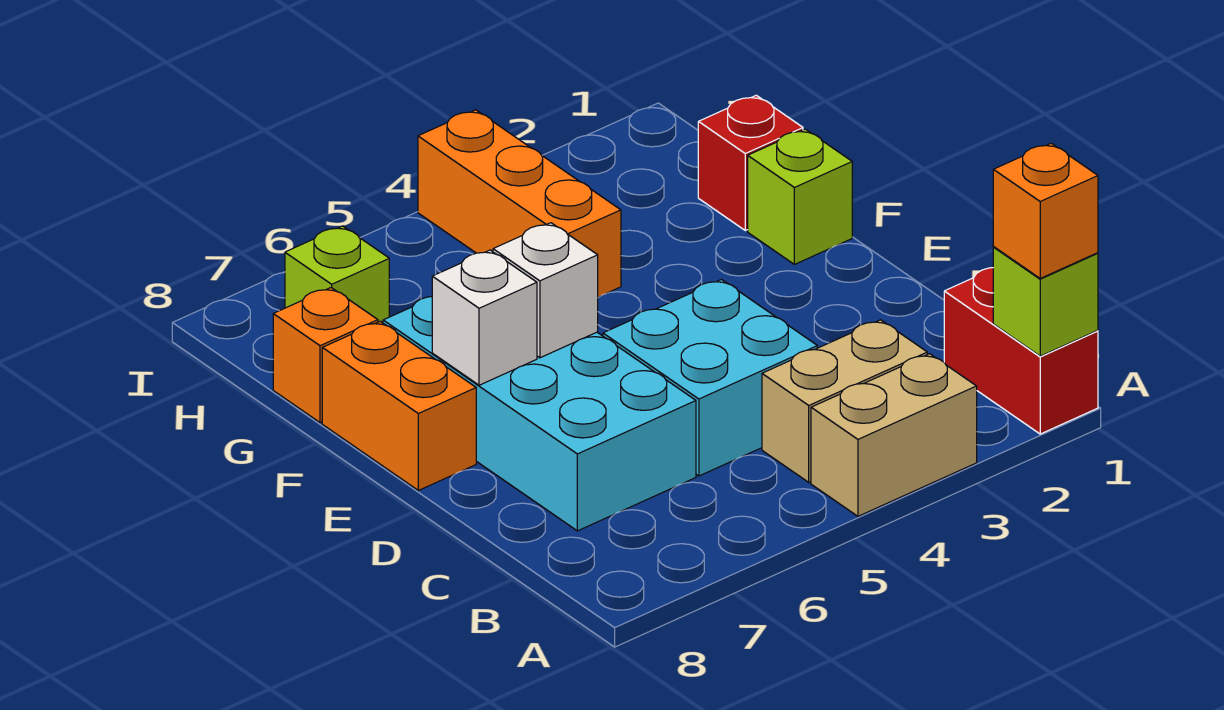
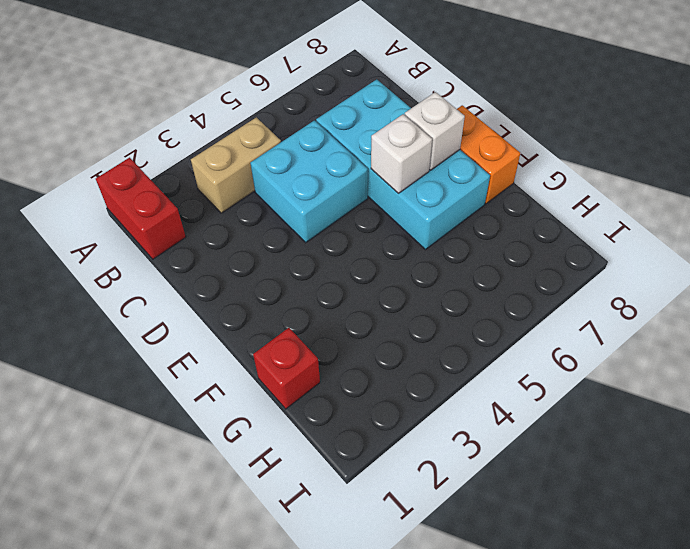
none -> tan brick A3:A4 level 1
none -> lime brick F1 level 1
none -> orange brick G4:I4 level 1

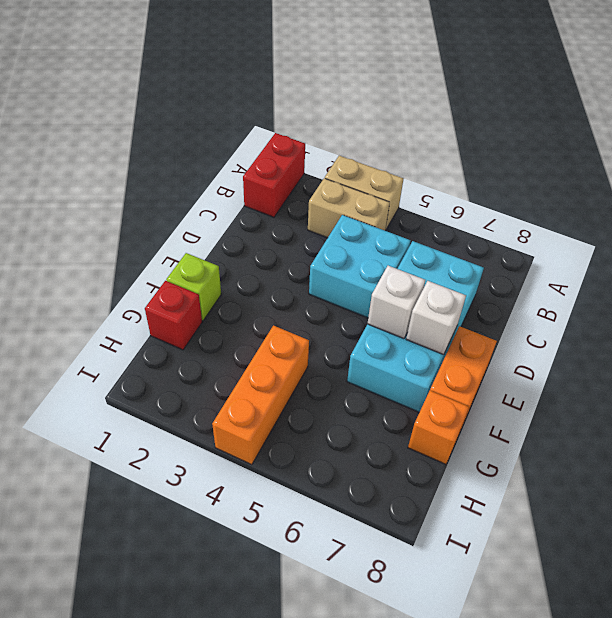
none -> lime brick H7 level 1
none -> lime brick A1 level 2
none -> orange brick A1 level 3

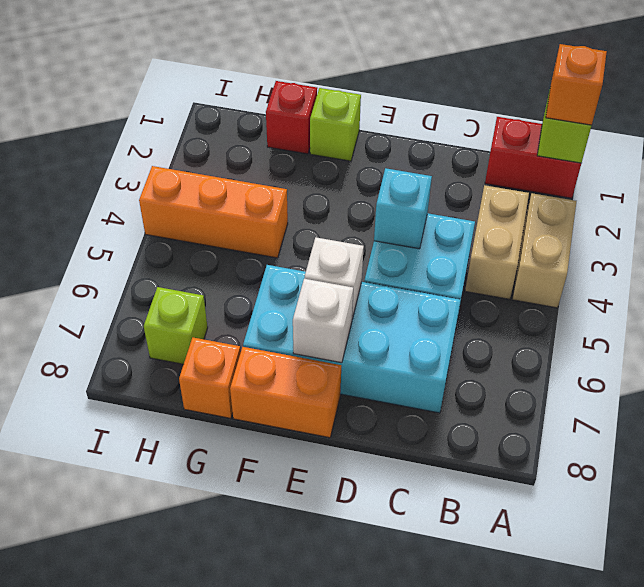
cyan brick D4 level 2 -> none

